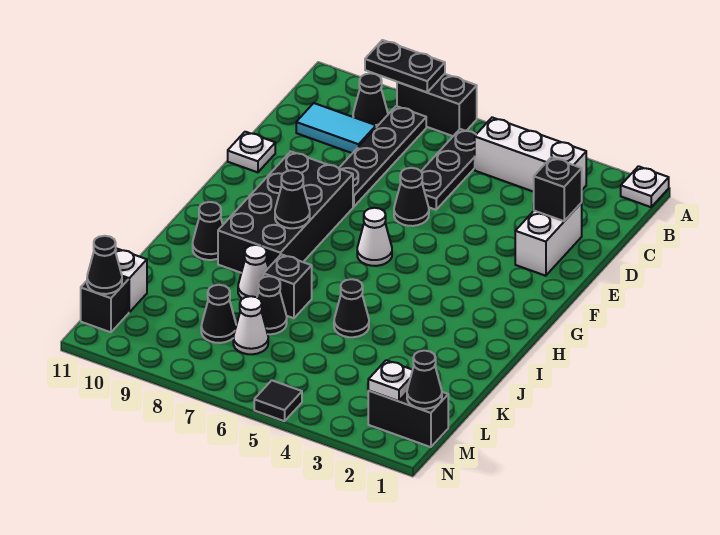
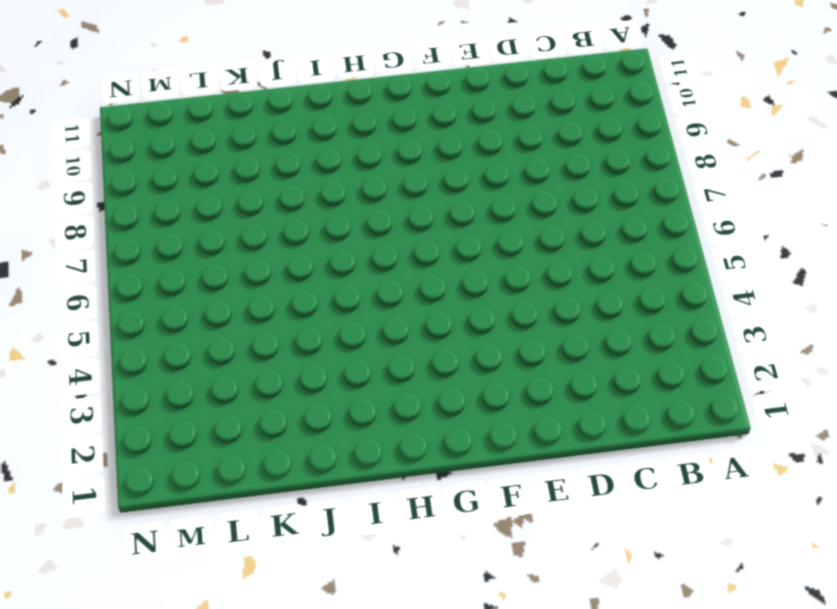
none -> white plate A1 level 1
none -> black brick A7:A8 level 1
none -> white brick B3:B5 level 1

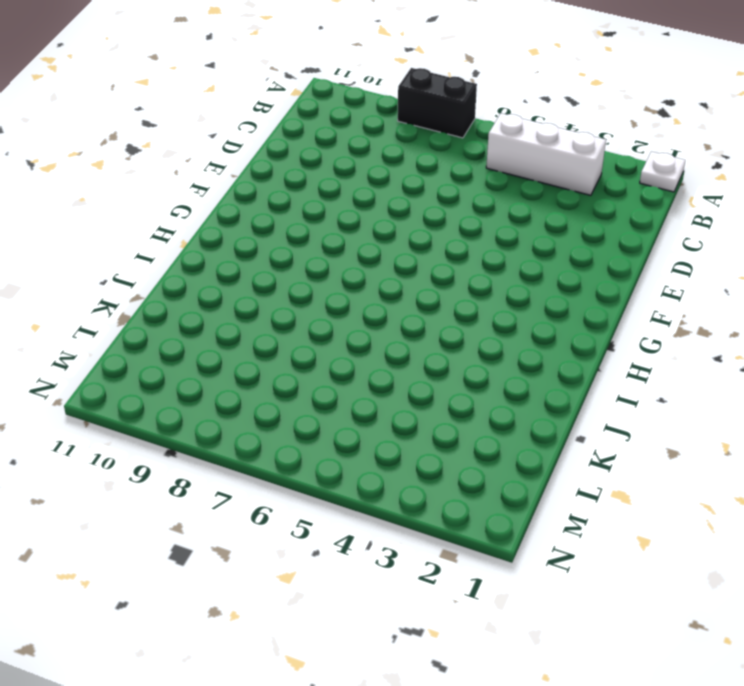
none -> black plate B6:D6 level 1
none -> black plate B8:E8 level 1
none -> black cone B9 level 1

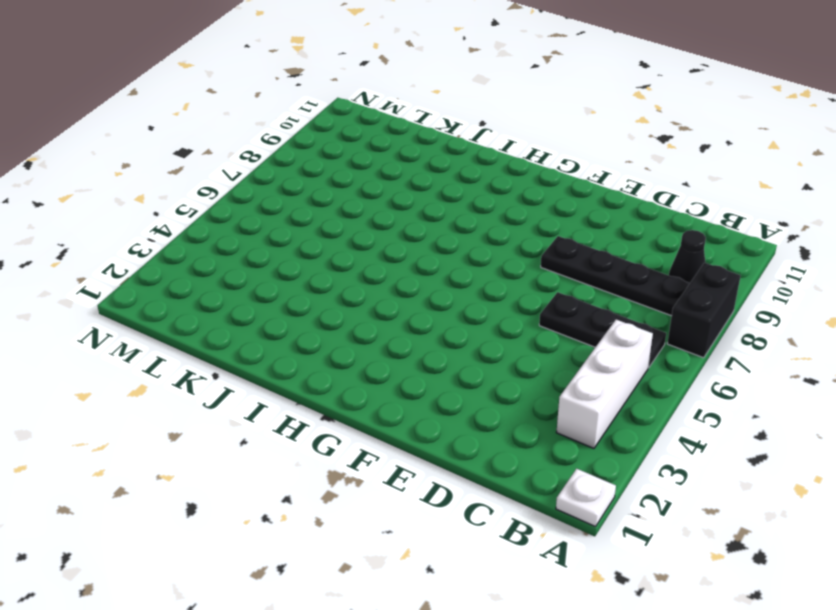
none -> cyan tile C9:C10 level 1
none -> white brick D2:E2 level 1
none -> black cone E6 level 1

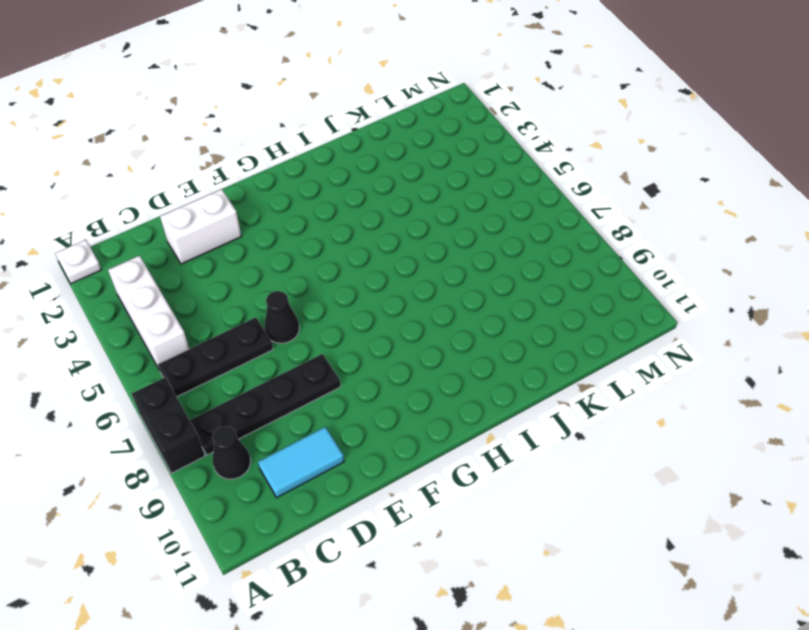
cyan tile C10:D10 level 1 -> cyan tile C9:C10 level 1
none -> white plate E11 level 1
none -> black brick F8:I9 level 1
none -> white cone G6 level 1

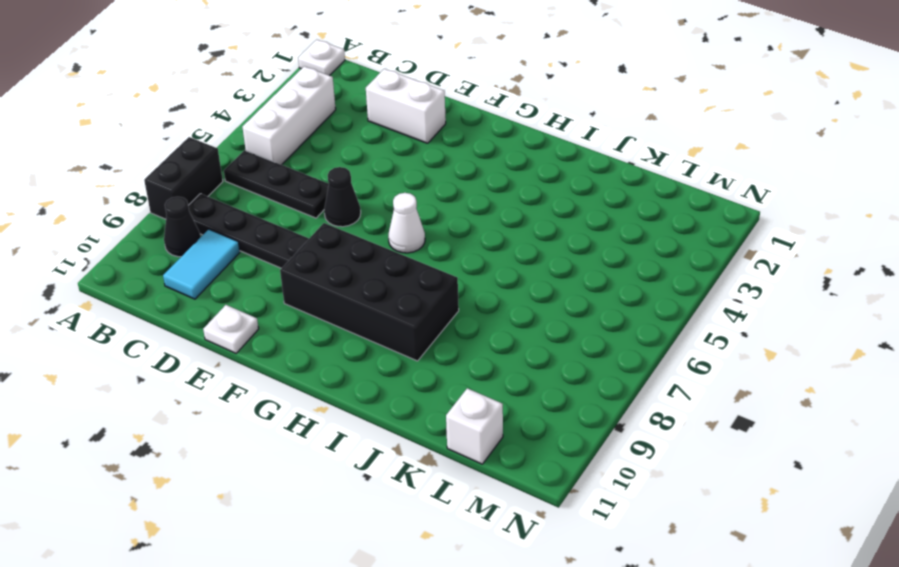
none -> black cone I10 level 1
none -> black cone J5 level 1
none -> black brick J7 level 1

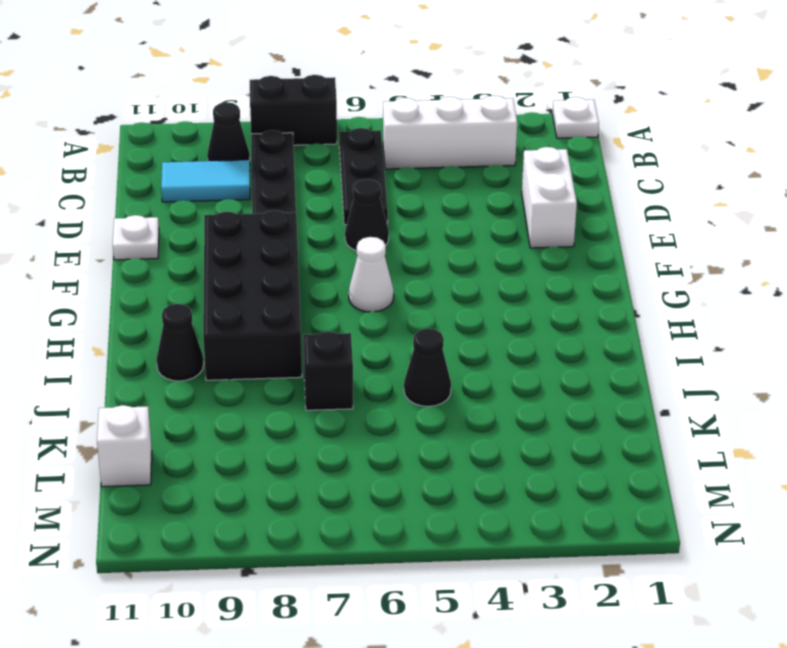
none -> white cone J8 level 1
none -> black cone K7 level 1
none -> white cone L7 level 1

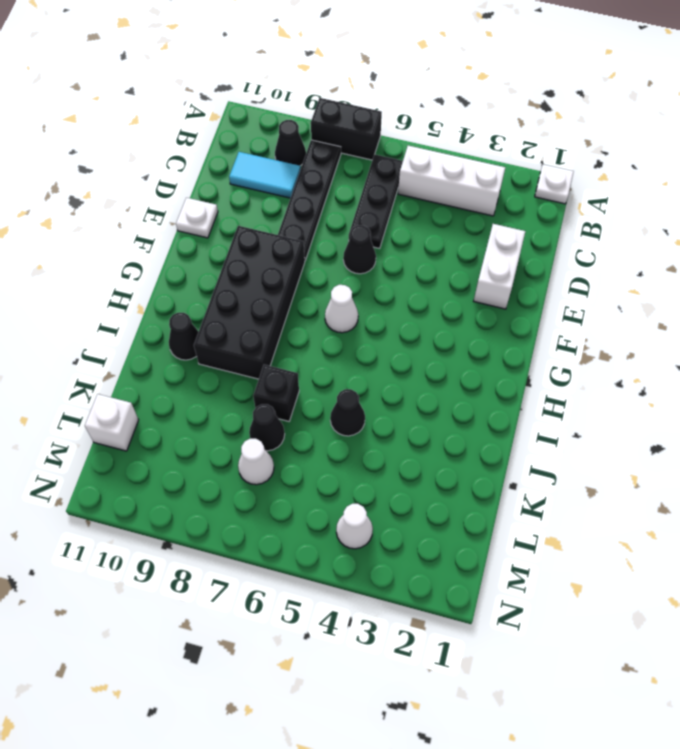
white cone M4 level 1 -> white cone J8 level 1
none -> black cone L8 level 1
none -> black brick M1:M2 level 1
none -> black brick M11 level 1

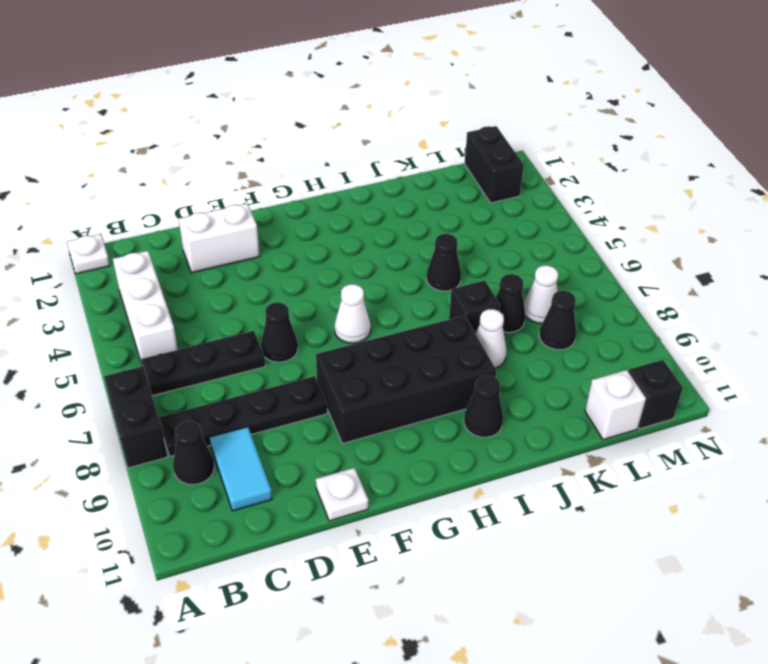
none -> black tile N5 level 1
none -> black plate A8:A9 level 2
none -> black brick D2 level 2

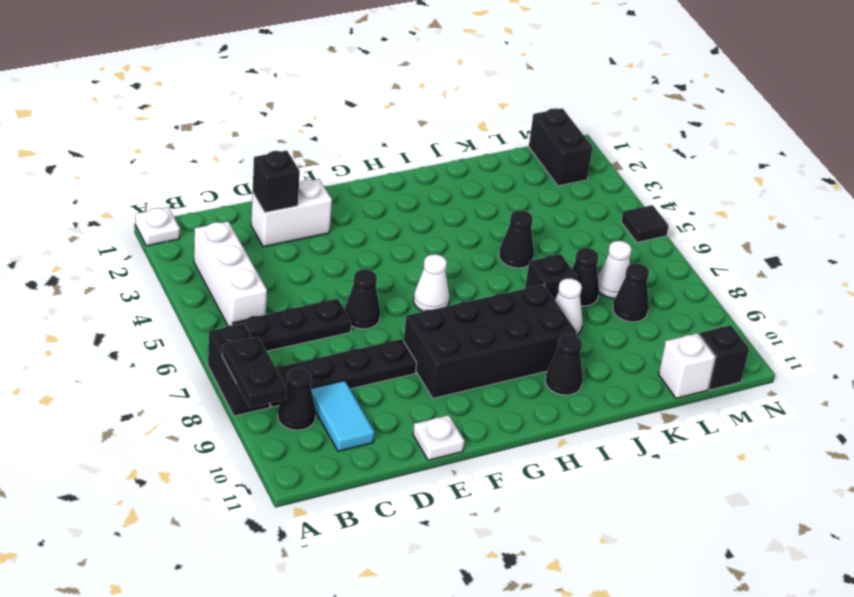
none -> black cone H8 level 2
none -> black cone M1 level 2
none -> white plate M2 level 2

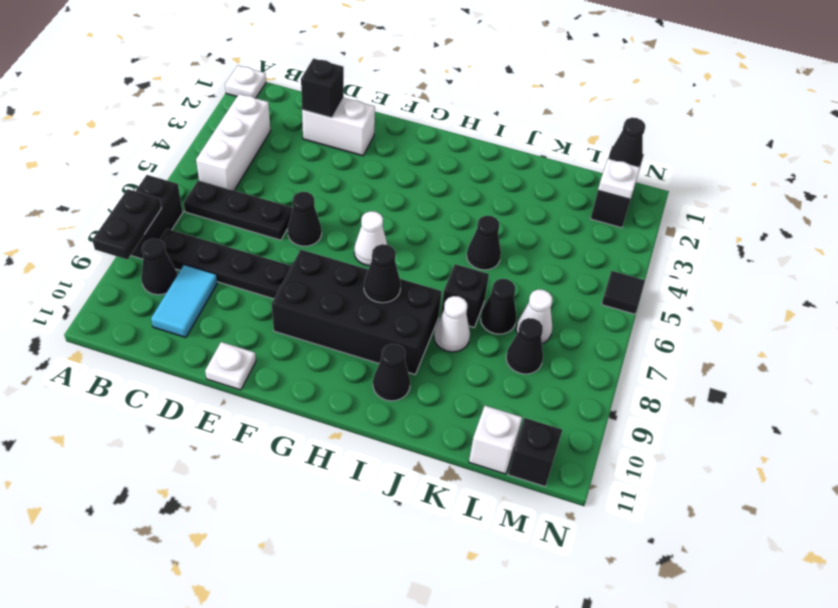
none -> black cone M11 level 2

